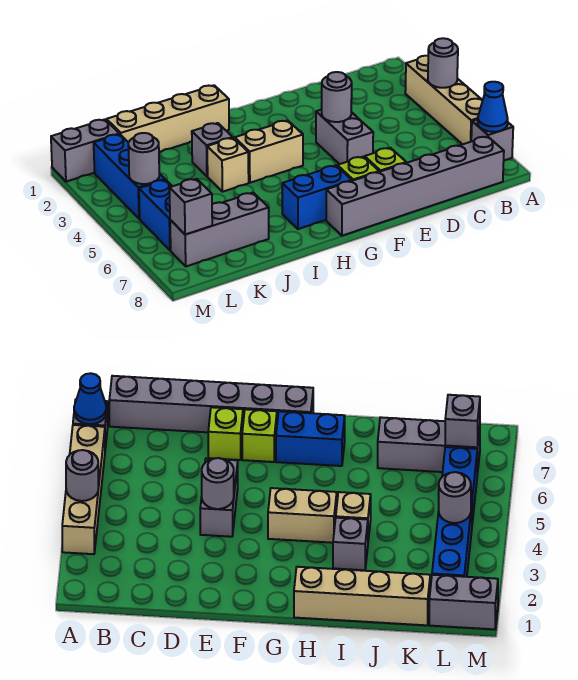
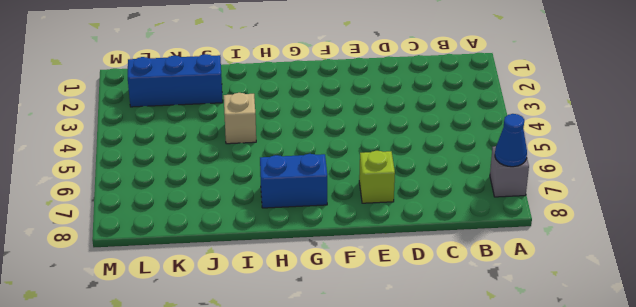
blue brick J2:L2 level 1 -> blue brick L2:L4 level 1
none -> tan brick A3:A6 level 1
none -> grey brick B8:G8 level 1
none -> grey brick E4:E5 level 1

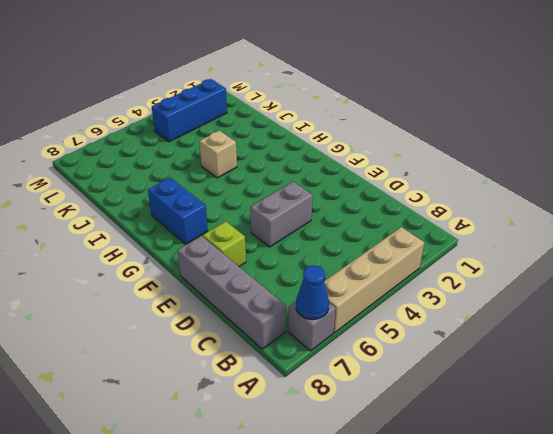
grey brick B8:E8 level 1 -> grey brick B8:G8 level 1
none -> lime brick F7 level 1
none -> tan brick G4:H4 level 1
none -> tan brick H1:K1 level 1

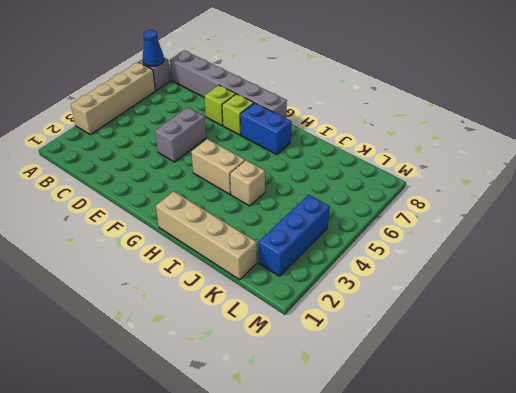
none -> grey brick I3 level 1
none -> grey brick J7:L7 level 1
none -> grey brick L1:M1 level 1

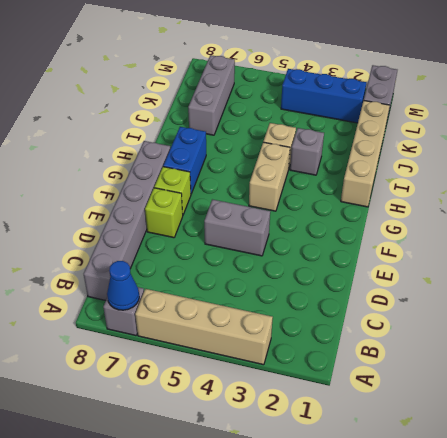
none -> blue brick L5:L6 level 1
none -> grey round brick A4 level 2
none -> grey round brick E4 level 2

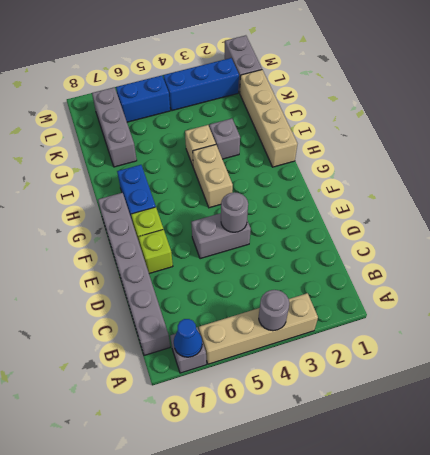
none -> grey round brick L4 level 2
none -> grey brick L7 level 2

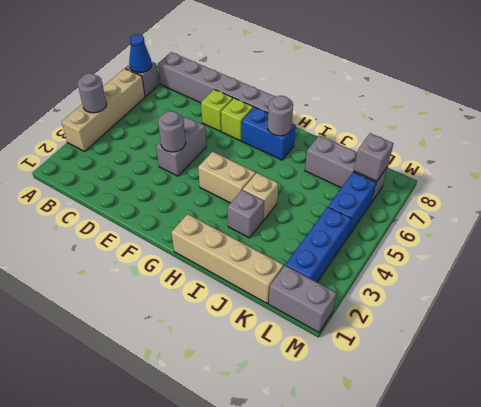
grey round brick H7 level 2 -> grey round brick L4 level 2

